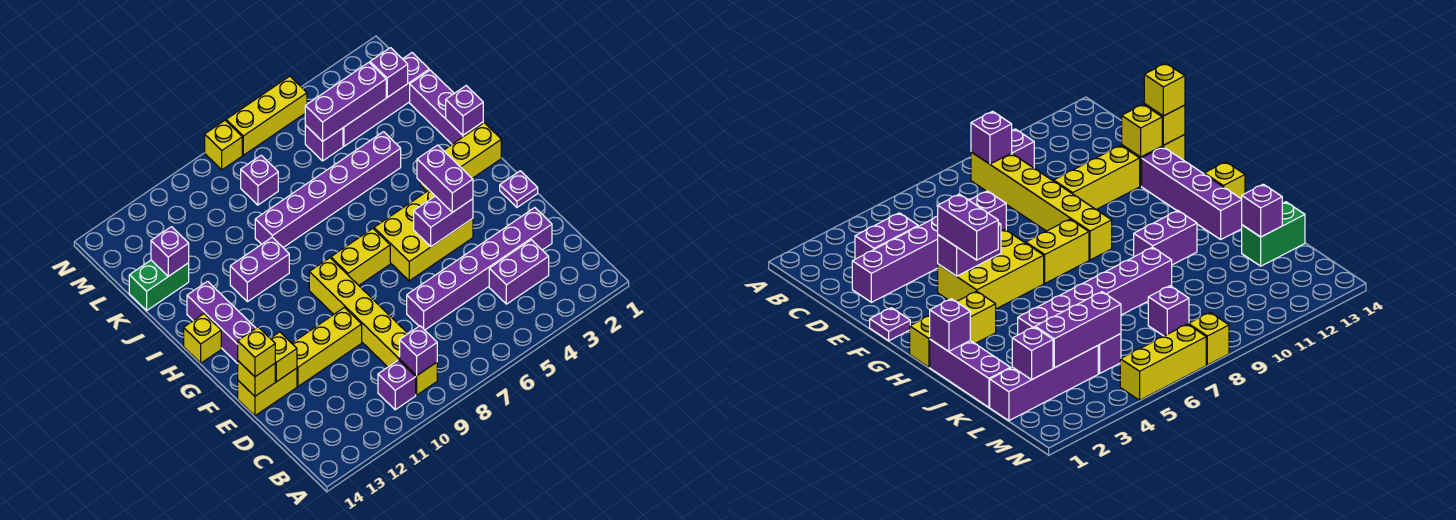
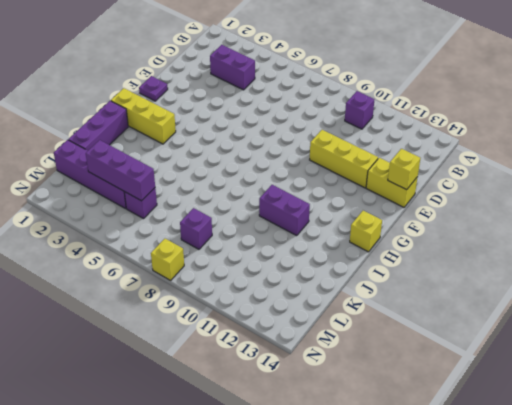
none -> yellow brick B9:G9 level 1
none -> purple brick D2:D7 level 1
none -> yellow brick F4:G6 level 1
none -> purple brick F13:I13 level 1

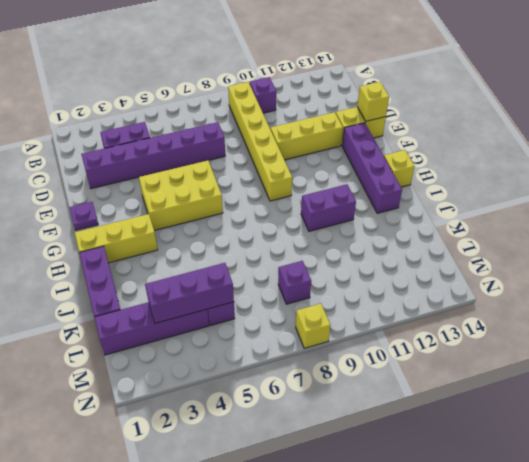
none -> yellow brick G7:G8 level 1
none -> purple brick J4:J9 level 1
none -> green brick K13:K14 level 1
none -> yellow brick N5:N7 level 1

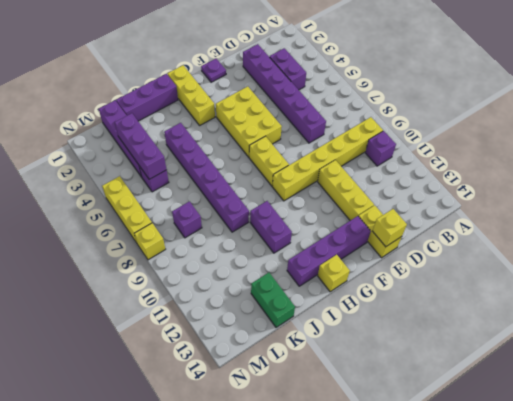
none -> purple brick B9 level 2
none -> yellow brick E13 level 2
none -> purple brick F4:F5 level 2
none -> purple brick I1 level 2

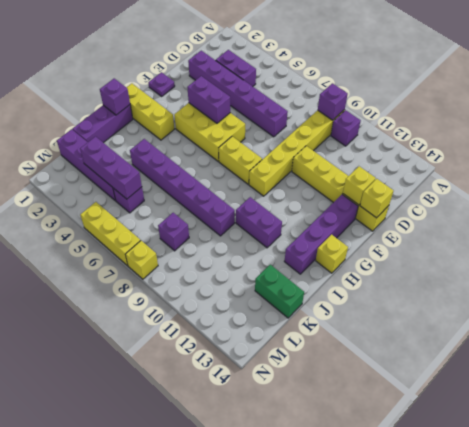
none -> purple brick K13 level 2
none -> purple brick L2 level 2
none -> yellow brick E14 level 3
none -> purple brick F4:G4 level 3

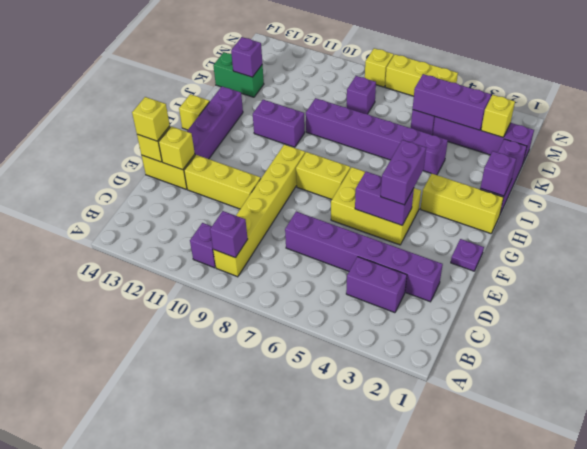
yellow brick L2 level 2 -> purple brick L2 level 2

